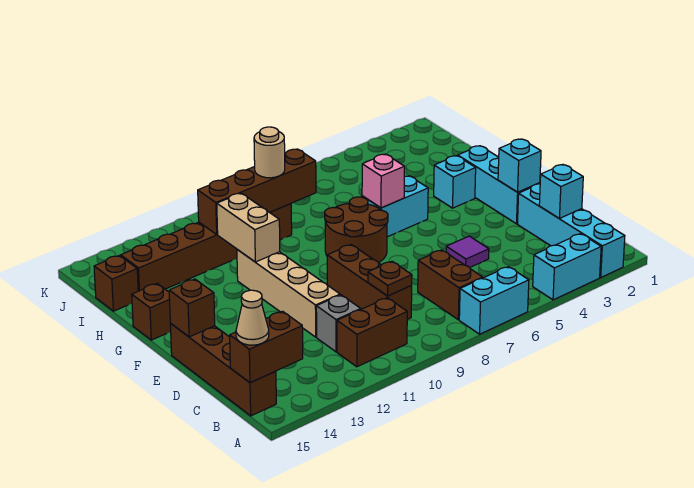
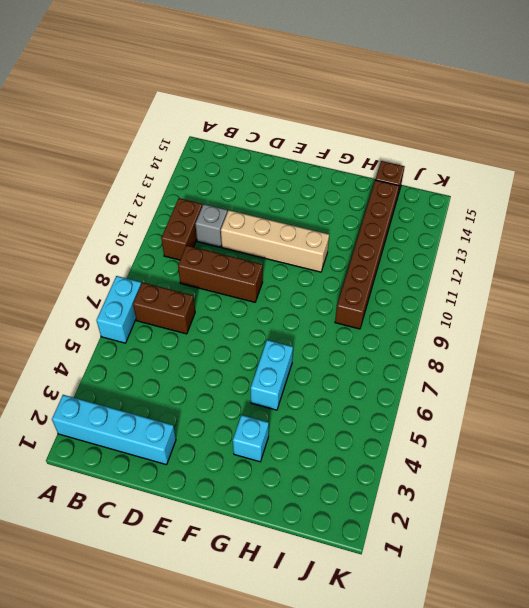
none -> cyan brick A3:A4 level 1
none -> brown brick B15:E15 level 1
none -> purple tile D5 level 1

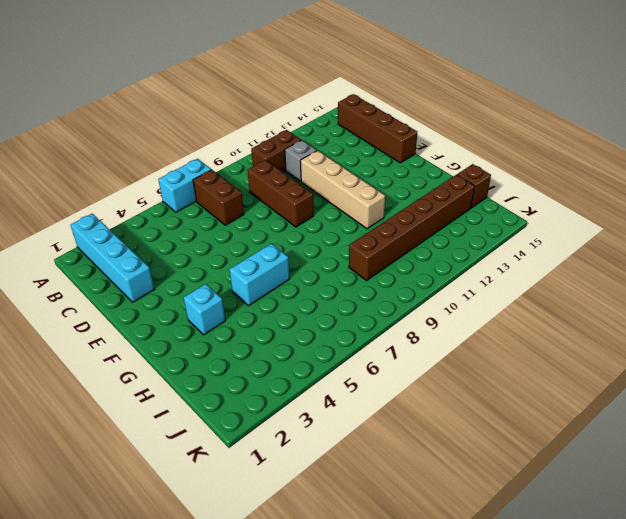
none -> cyan brick A3:A4 level 1
none -> purple tile D5 level 1
none -> cyan brick E2:G2 level 1

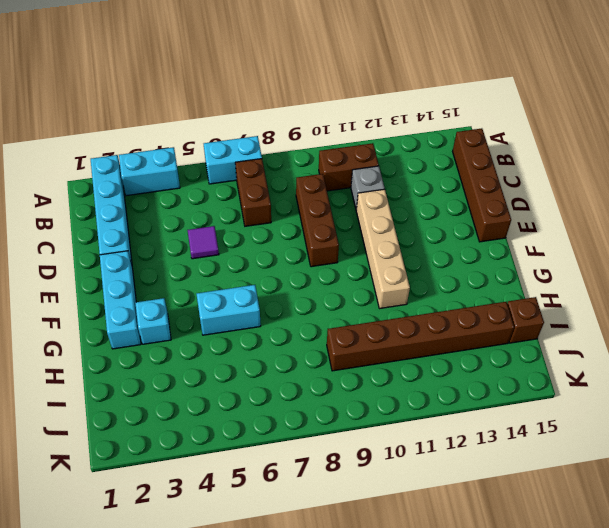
none -> brown round brick F7:G8 level 1
none -> brown brick G15 level 1
none -> brown brick B14:B15 level 2

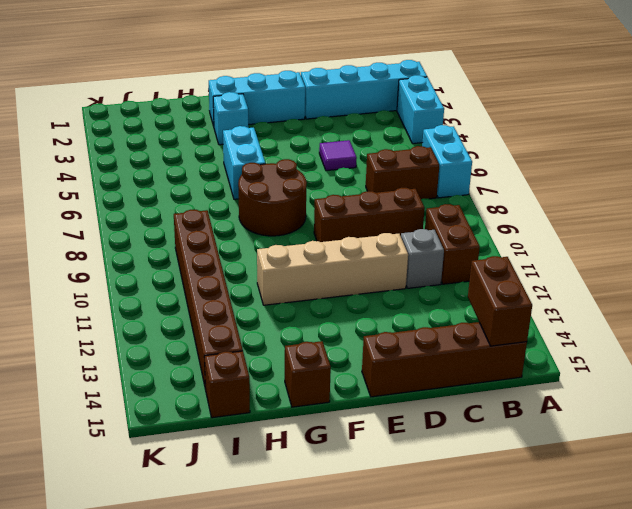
none -> cyan brick C2 level 2
none -> brown plate C9 level 2
none -> cyan brick E2 level 2

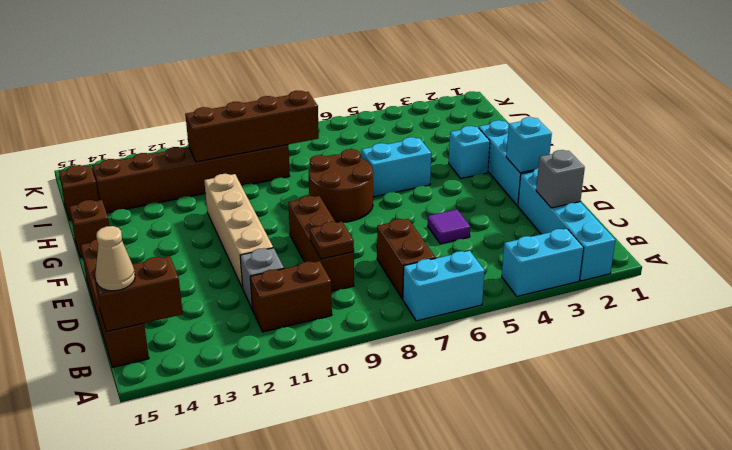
grey brick C2 level 2 -> cyan brick C2 level 2
none -> brown brick E15 level 2
none -> pink brick G6 level 2
none -> tan brick G11:H11 level 2

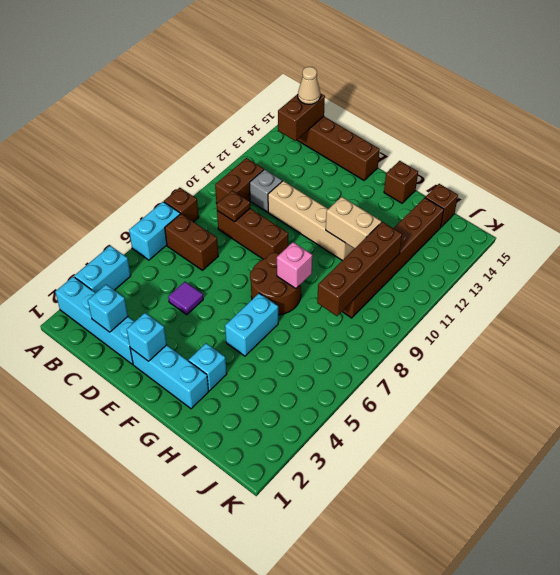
brown brick A8 level 1 -> brown brick E15 level 2
pink brick G8 level 2 -> pink brick G6 level 2
none -> tan round brick I9 level 3

